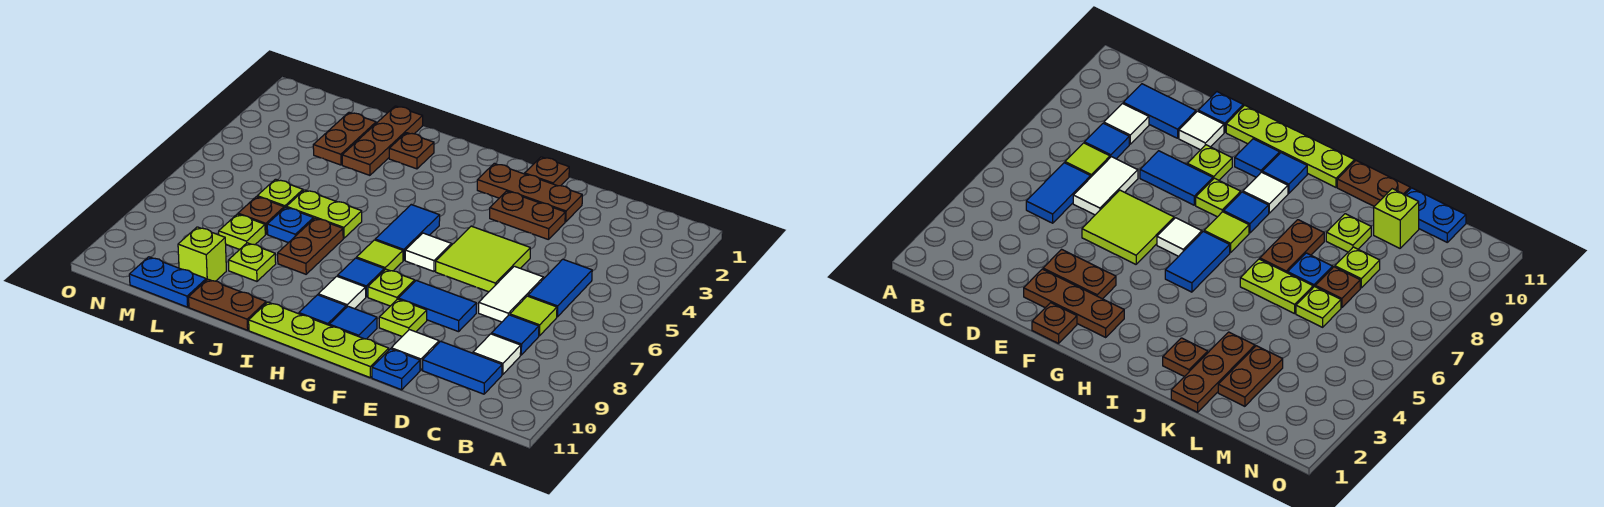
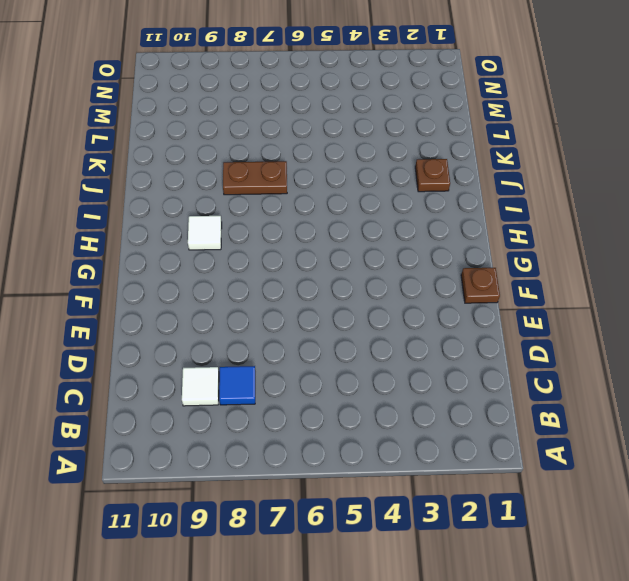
none -> blue tile C5:C6 level 1
none -> lime tile C7 level 1
none -> blue tile C10:D10 level 1
none -> white tile D6:D7 level 1

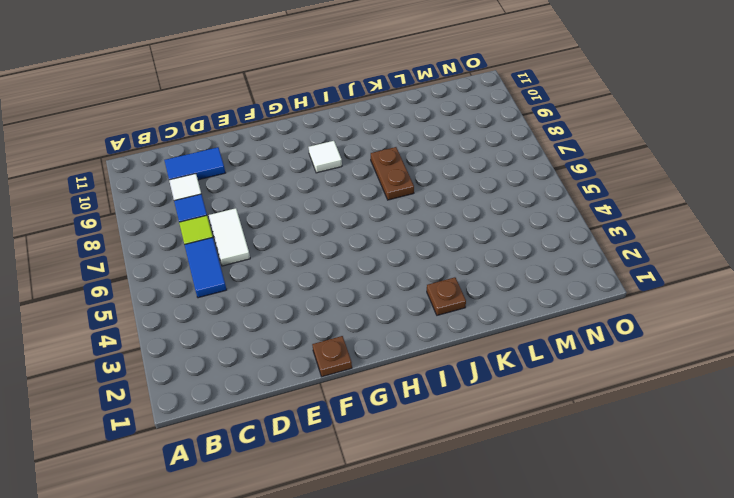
none -> brown plate E2:G2 level 1
none -> brown plate E3:F3 level 1
none -> lime tile E5:F6 level 1
none -> blue tile E8:F8 level 1

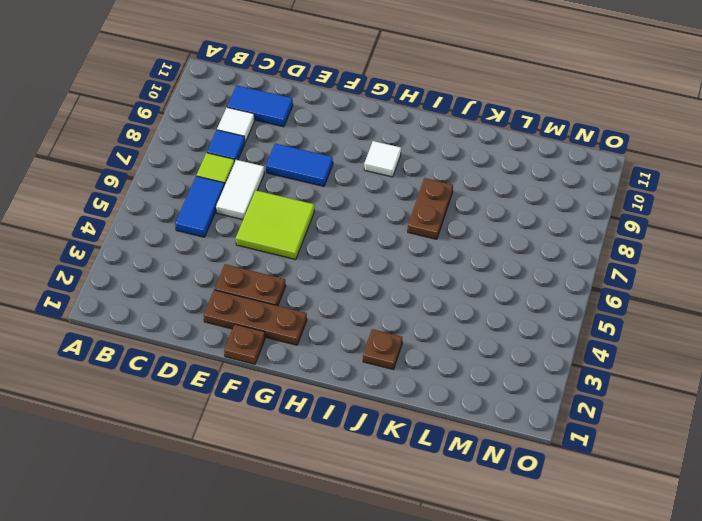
none -> white tile E10 level 1
none -> blue plate E11 level 1
none -> lime plate F9 level 1
none -> lime plate F11:I11 level 1

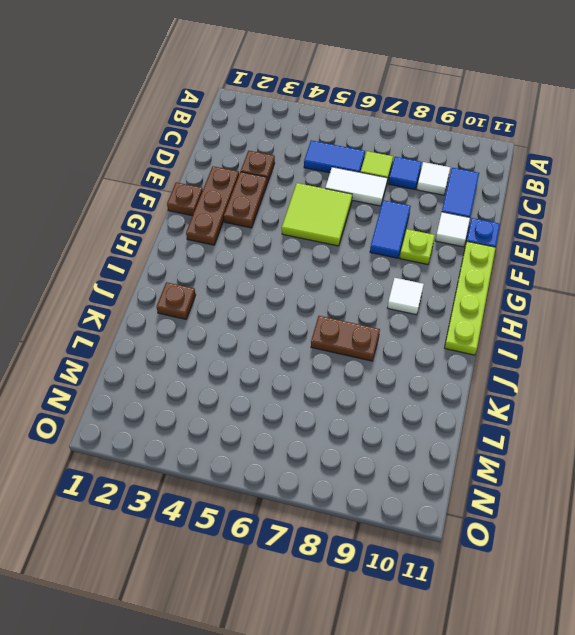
brown plate D3 level 1 -> brown plate L7 level 1
none -> white tile G6 level 1
none -> lime plate G8 level 1
none -> blue tile G10 level 1
none -> blue tile H5:H6 level 1

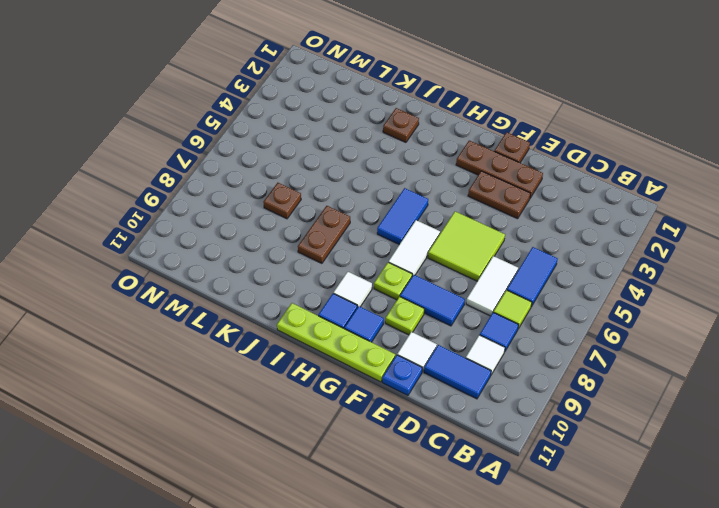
white tile G6:G7 level 1 -> white tile G6 level 1
none -> lime tile H7 level 1
none -> blue tile H8 level 1
none -> lime plate J6:K6 level 1
none -> brown plate J11:K11 level 1

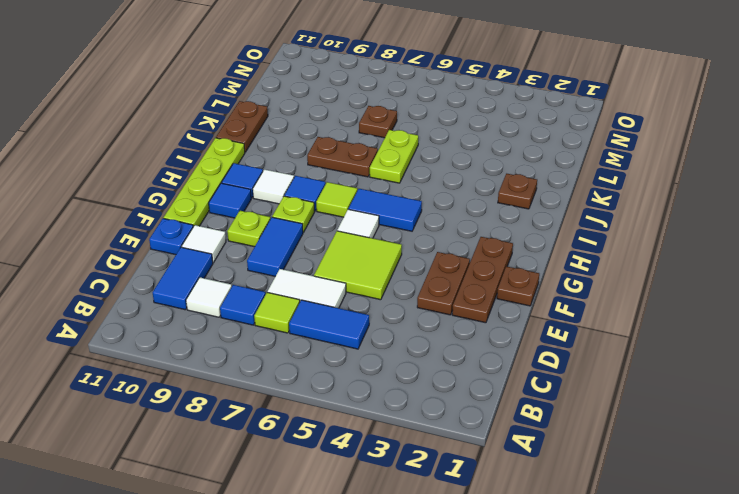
none -> brown plate K1:K3 level 1
none -> blue plate K7 level 1
none -> lime plate K9 level 1
none -> brown plate L2:L3 level 1

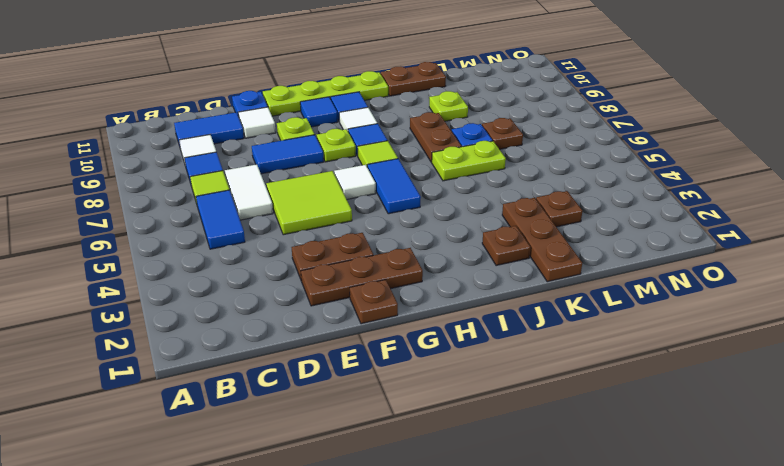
brown plate L3 level 1 -> brown plate L2:L3 level 1
none -> lime plate L6 level 1
none -> lime plate L8 level 1
none -> lime brick L10 level 1
none -> blue plate L11:M11 level 1

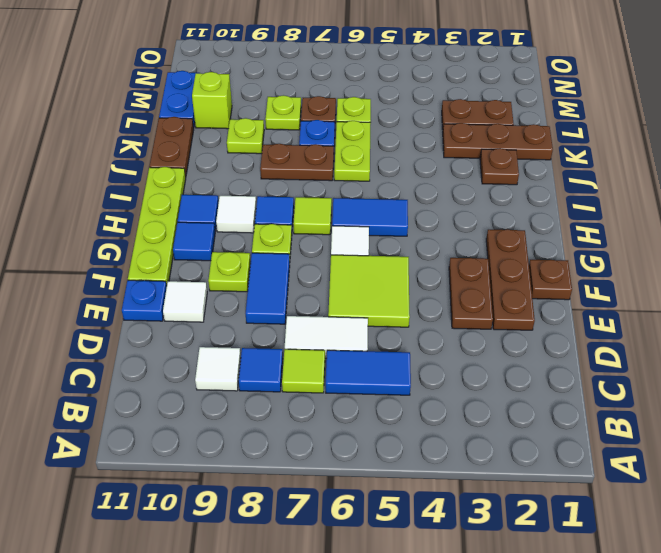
none -> blue tile C10:D10 level 1

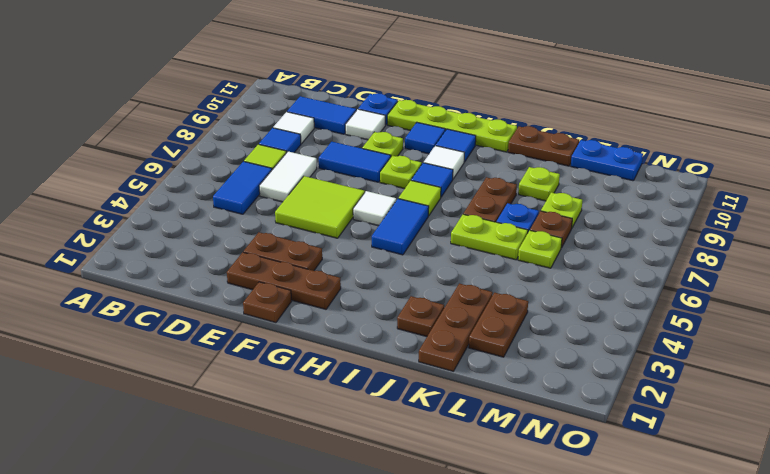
none -> lime brick L10 level 1

